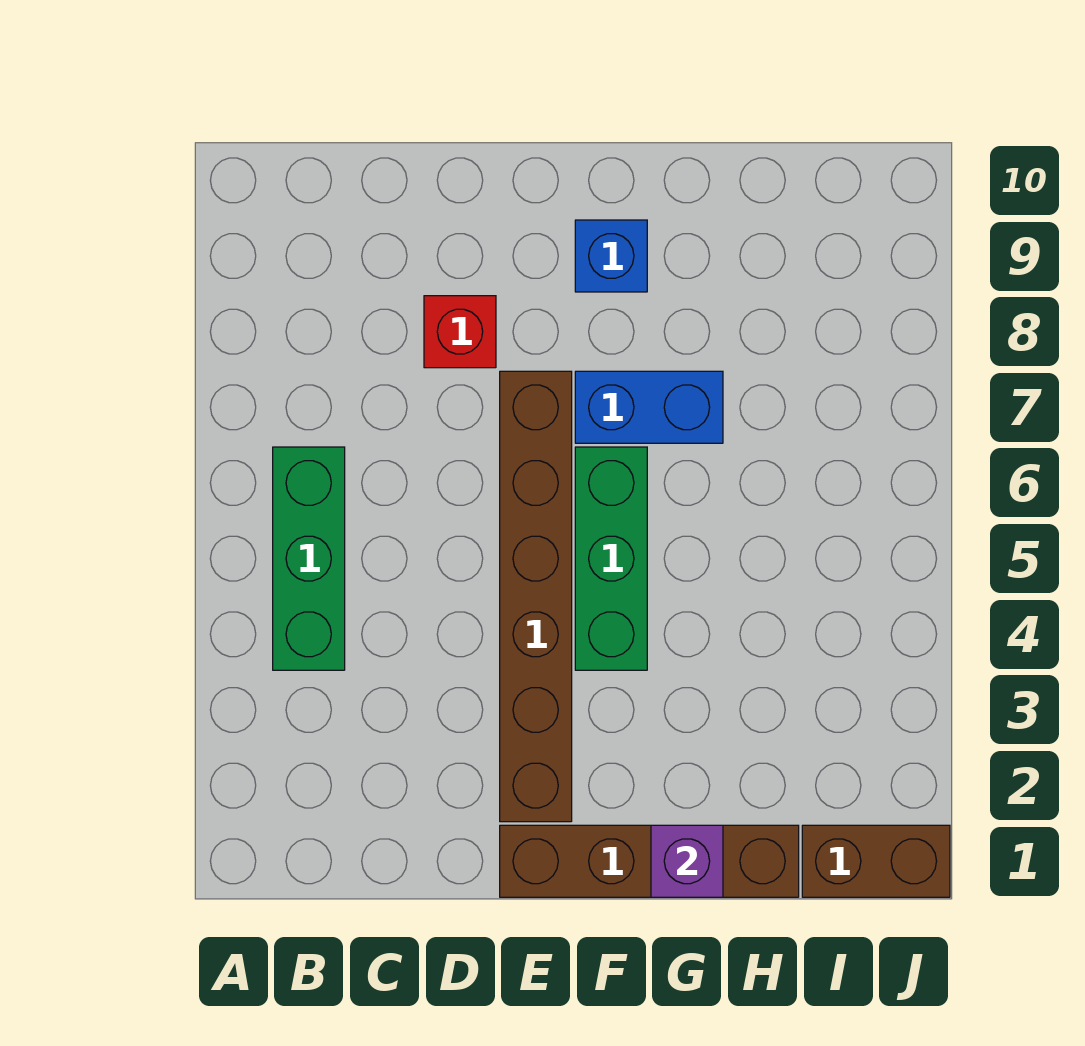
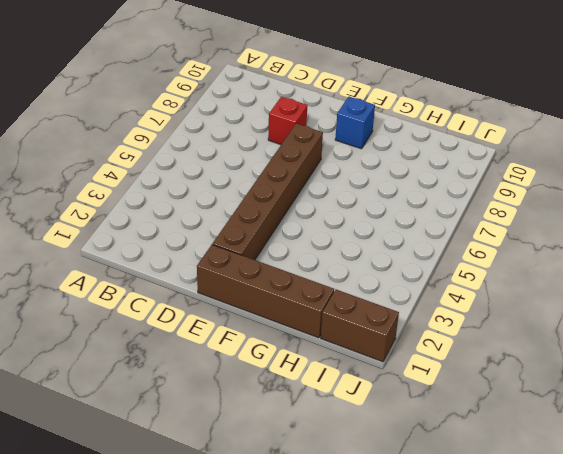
none -> green brick B4:B6 level 1
none -> green brick F4:F6 level 1

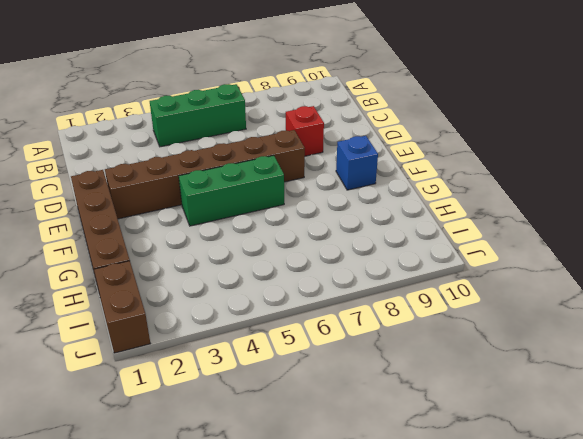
none -> blue brick F7:G7 level 1
none -> purple brick G1 level 2

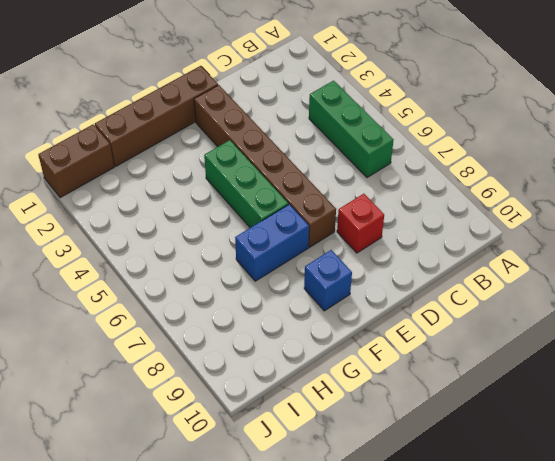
none -> purple brick G1 level 2

